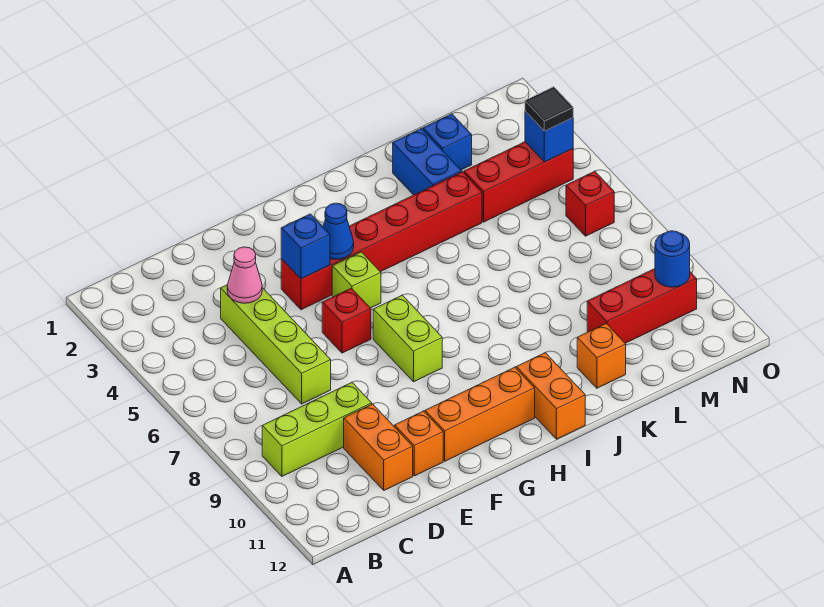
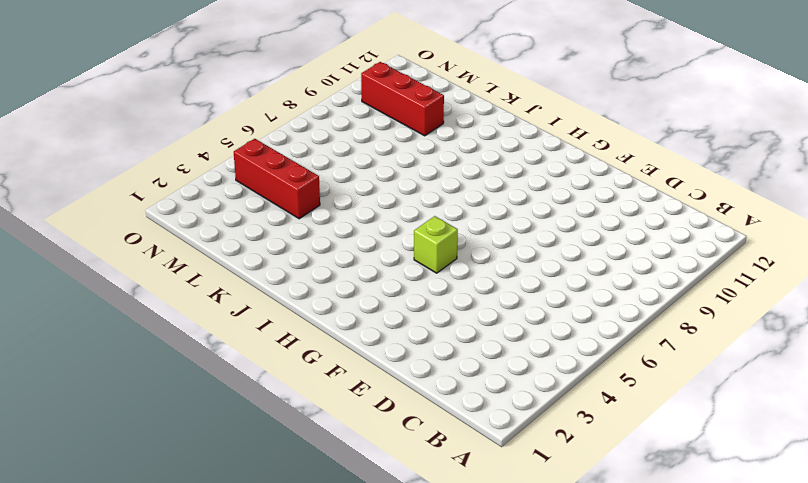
none -> lime brick B9:D9 level 1
none -> lime brick D4:D7 level 1
none -> orange brick D10:D11 level 1

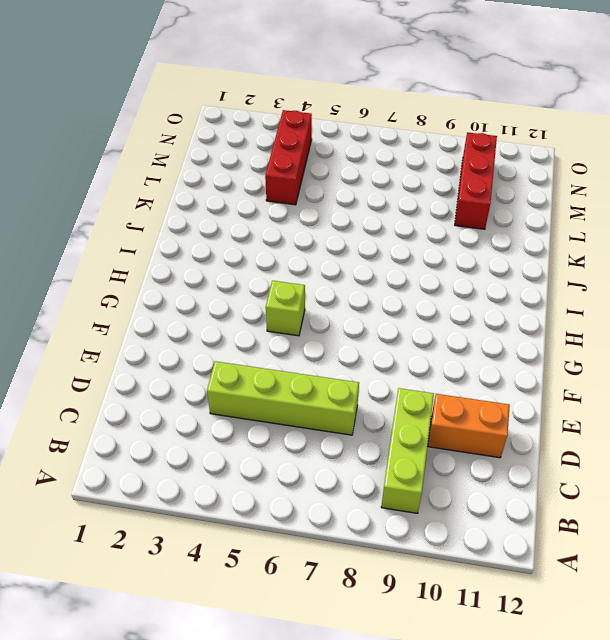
none -> orange brick E11 level 1
none -> red brick F4:K4 level 1
none -> red brick F6 level 1

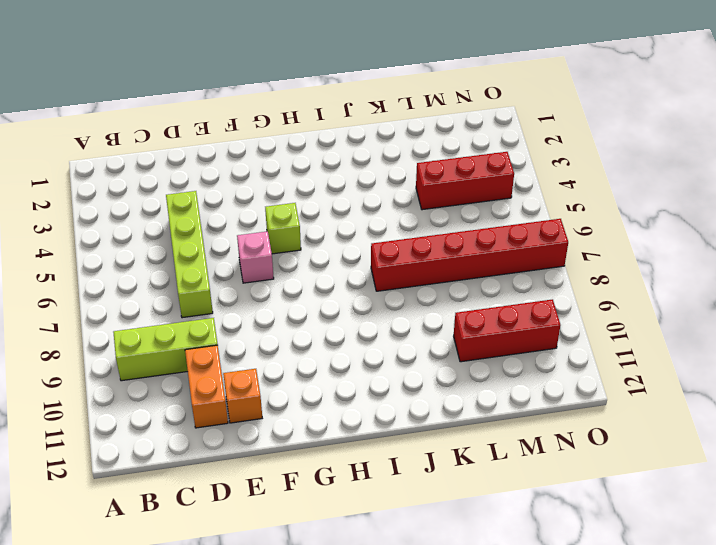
pink brick F6 level 1 -> red brick F6 level 1
red brick J7:O7 level 1 -> red brick F4:K4 level 1
none -> orange brick F11:H11 level 1
none -> lime brick G7:G8 level 1
none -> orange brick I11:I12 level 1

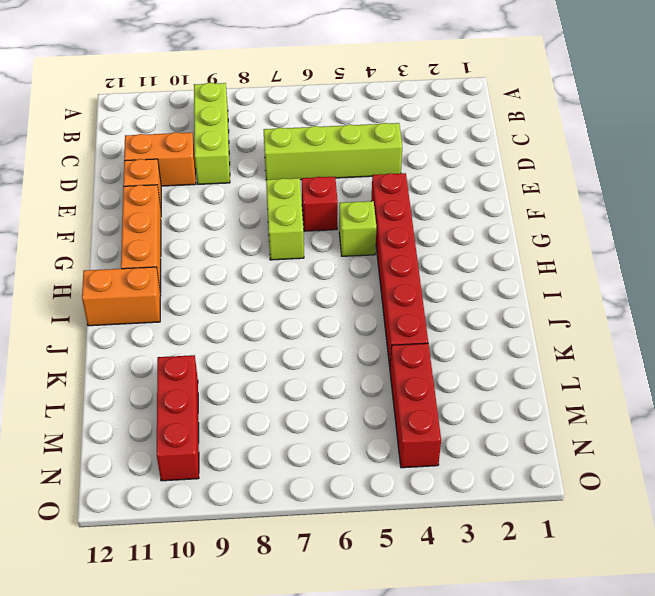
lime brick F7:G7 level 1 -> lime brick G7:G8 level 1
none -> blue brick K2:K3 level 1
none -> orange brick K11 level 1
none -> blue brick L2 level 1

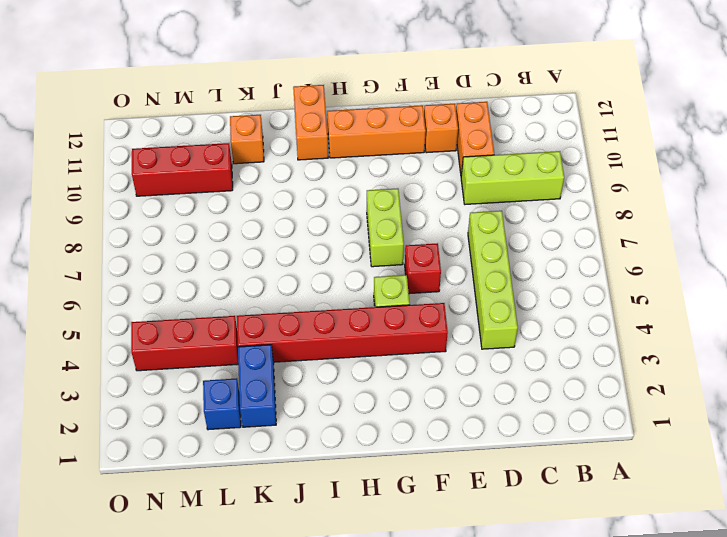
none -> red brick N6 level 1
none -> pink cone D4 level 2
none -> blue brick F4 level 2

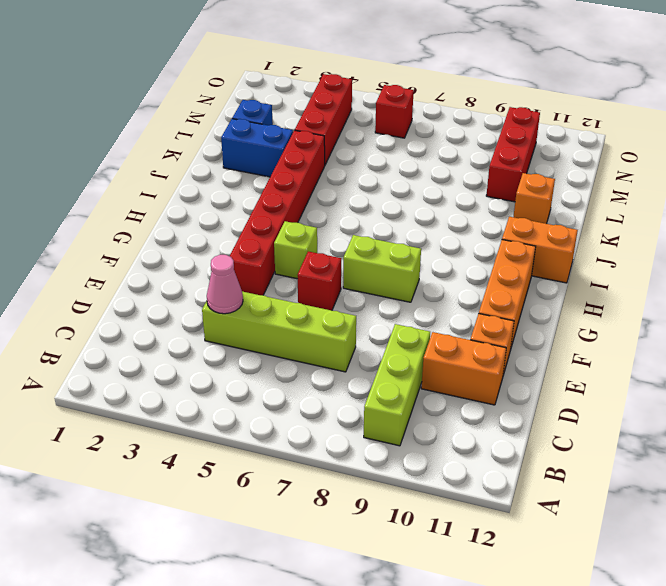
none -> blue brick F4 level 2
none -> blue cone G4 level 2
none -> blue brick N4 level 2

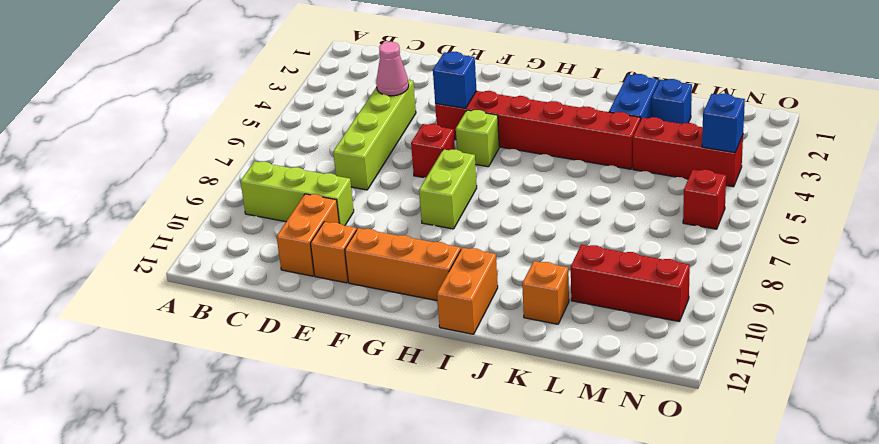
none -> blue cone G4 level 2
none -> blue round brick N10 level 2
none -> black tile N4 level 3

